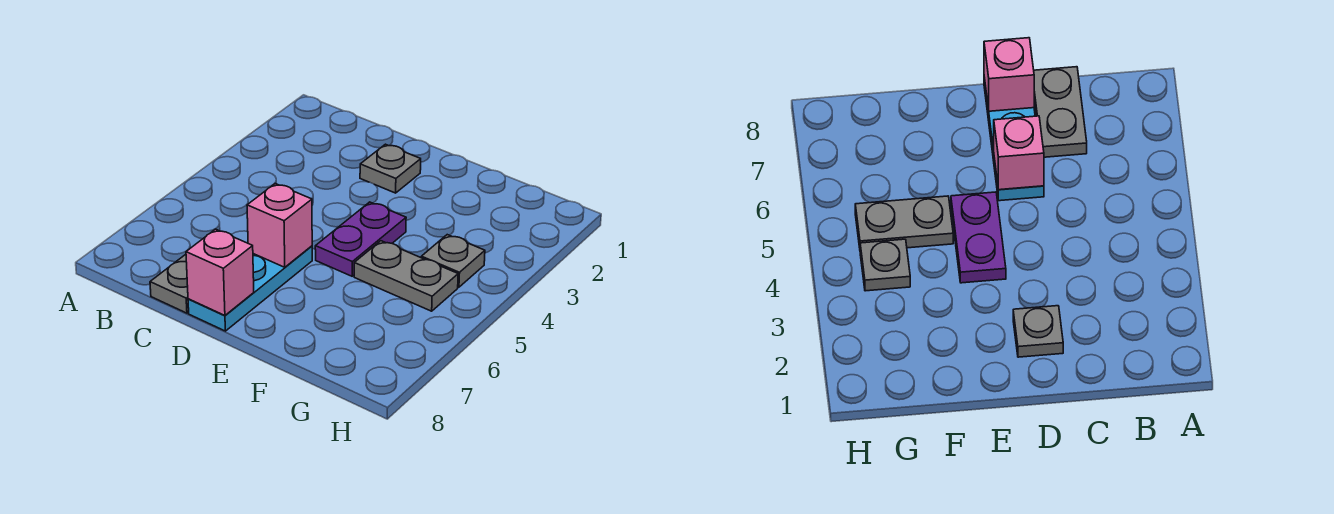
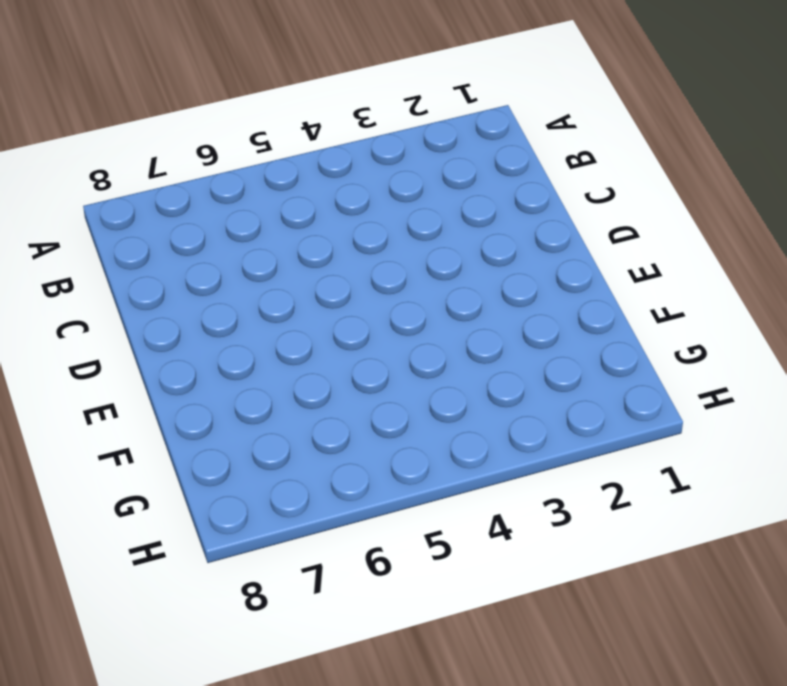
none -> grey plate C7:C8 level 1
none -> grey plate D2 level 1

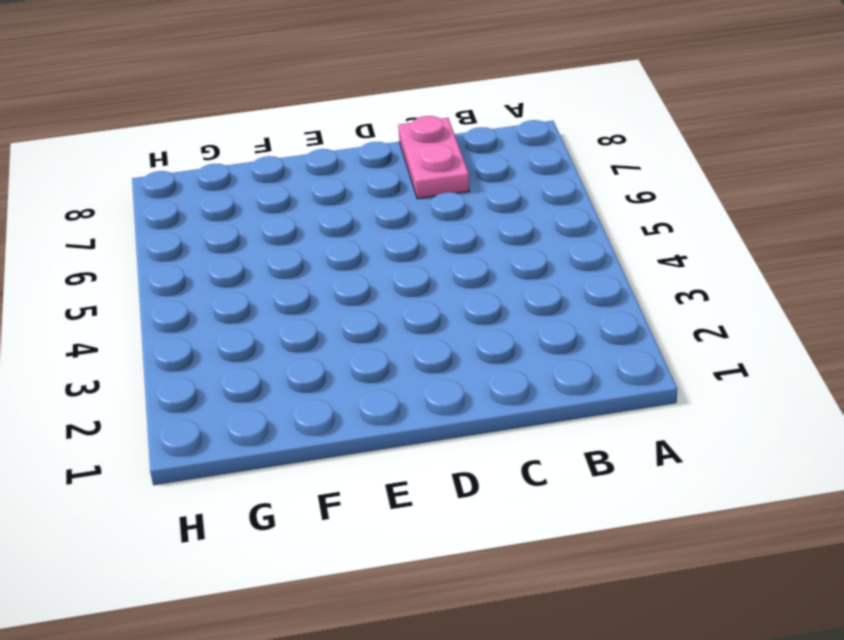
pink plate C7:C8 level 1 -> grey plate C7:C8 level 1
none -> grey plate D2 level 1
none -> cyan plate D6:D8 level 1

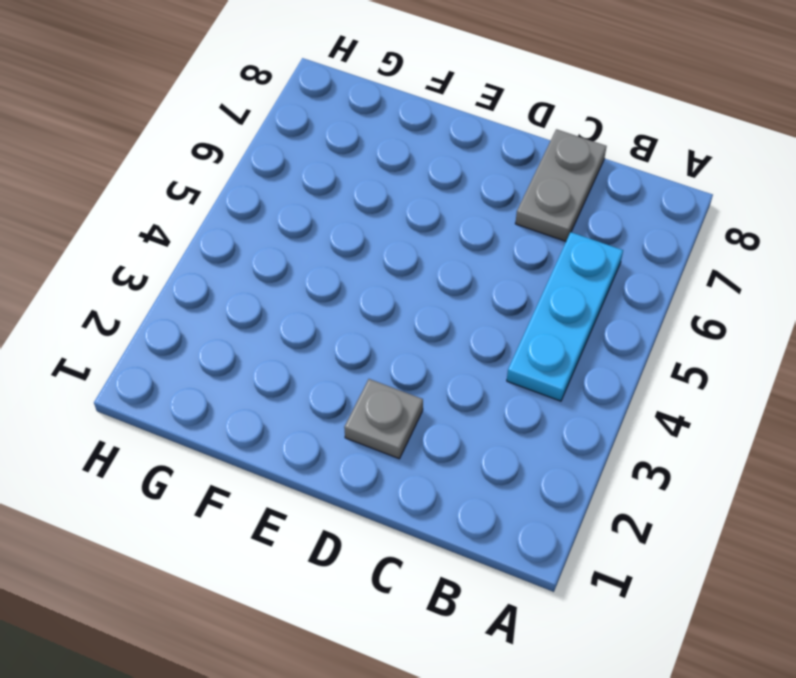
cyan plate B4:B6 level 1 -> cyan plate D6:D8 level 1
none -> purple plate E4:E5 level 1
none -> grey plate F5:G5 level 1

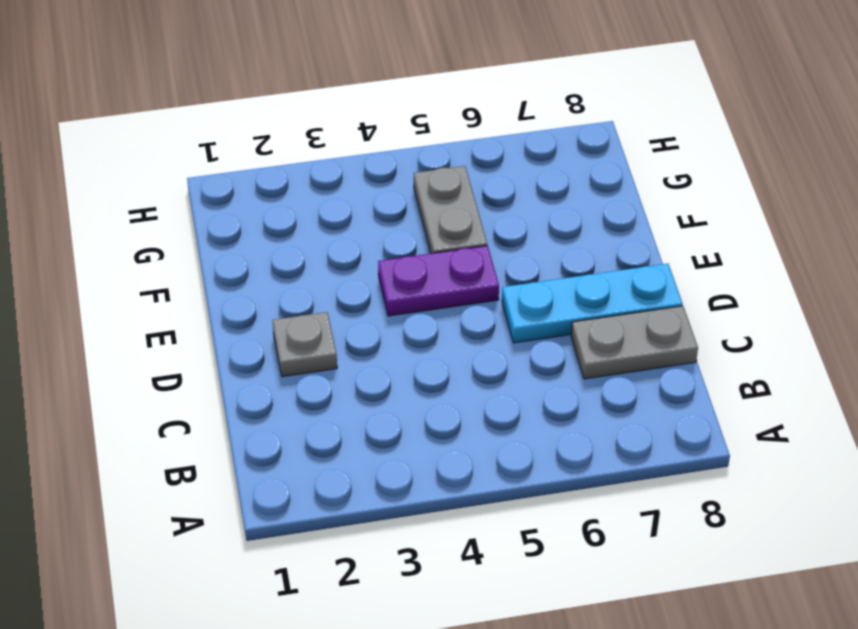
none -> grey plate G4 level 1
none -> pink brick D6 level 2

